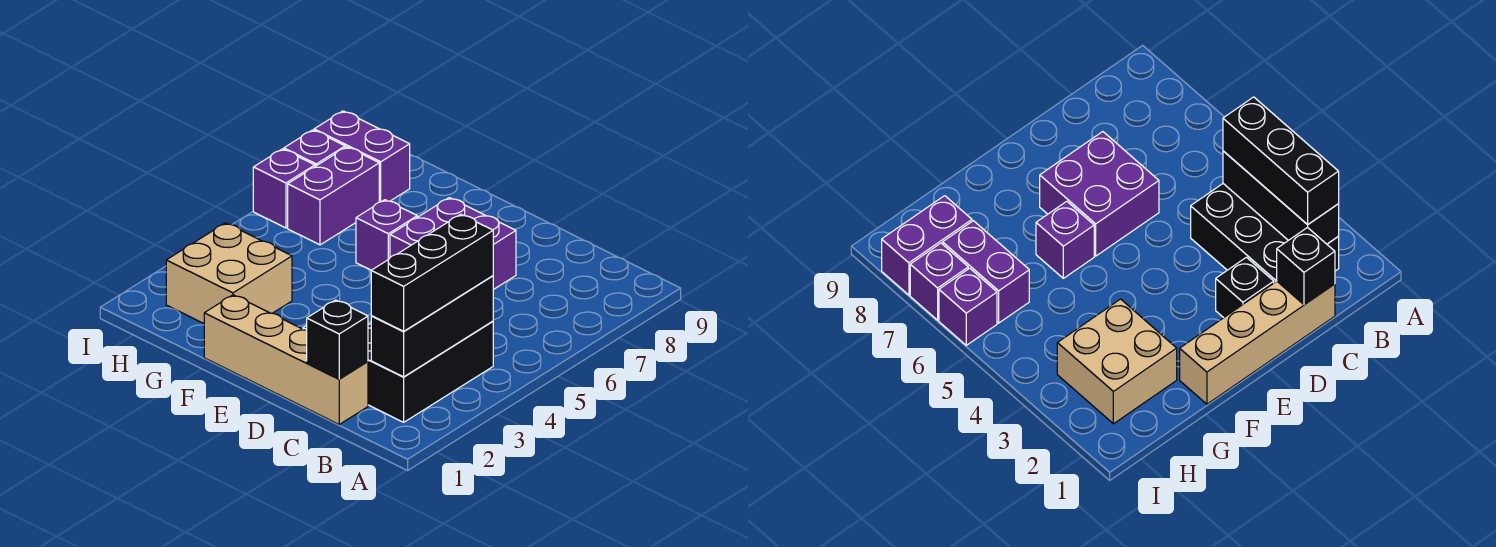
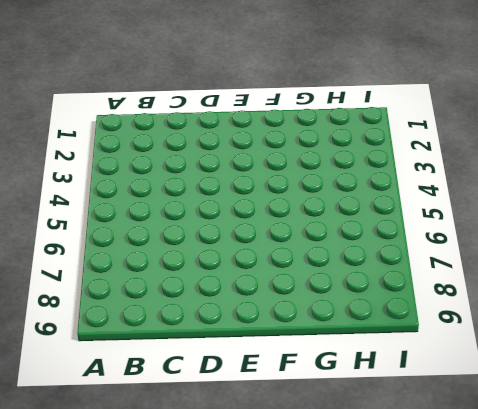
none -> black brick B2:C4 level 1
none -> tan brick C1:F1 level 1
none -> black brick D2 level 1

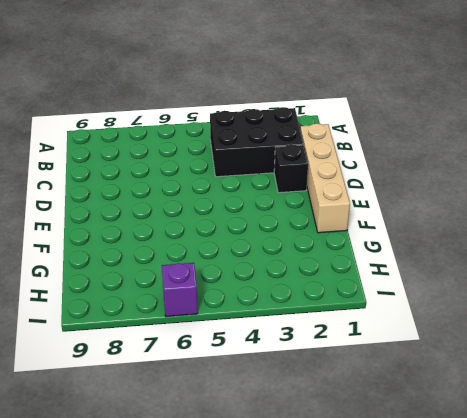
none -> purple brick D6:E7 level 1
none -> purple brick F6 level 1
none -> tan brick G2:H3 level 1

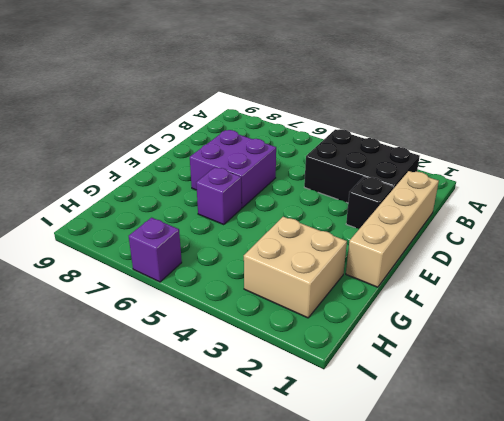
none -> purple brick H6:H7 level 1
none -> purple brick H8:I8 level 1
none -> purple brick I7 level 1

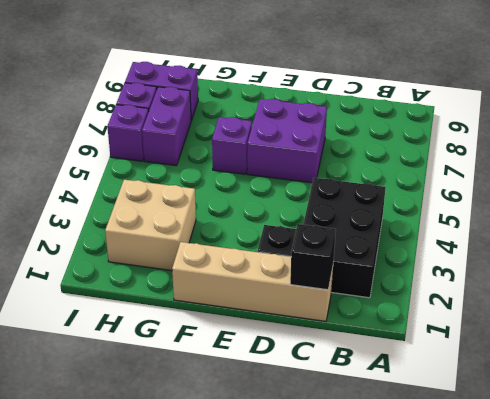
none -> black brick B2:B4 level 2
none -> black brick B2:B4 level 3

